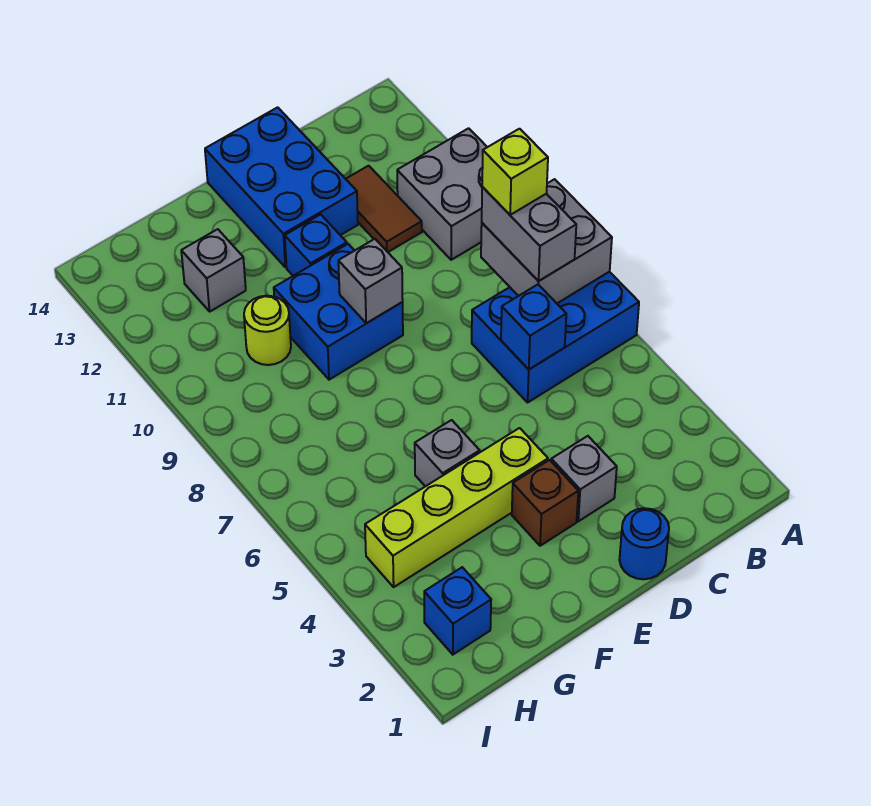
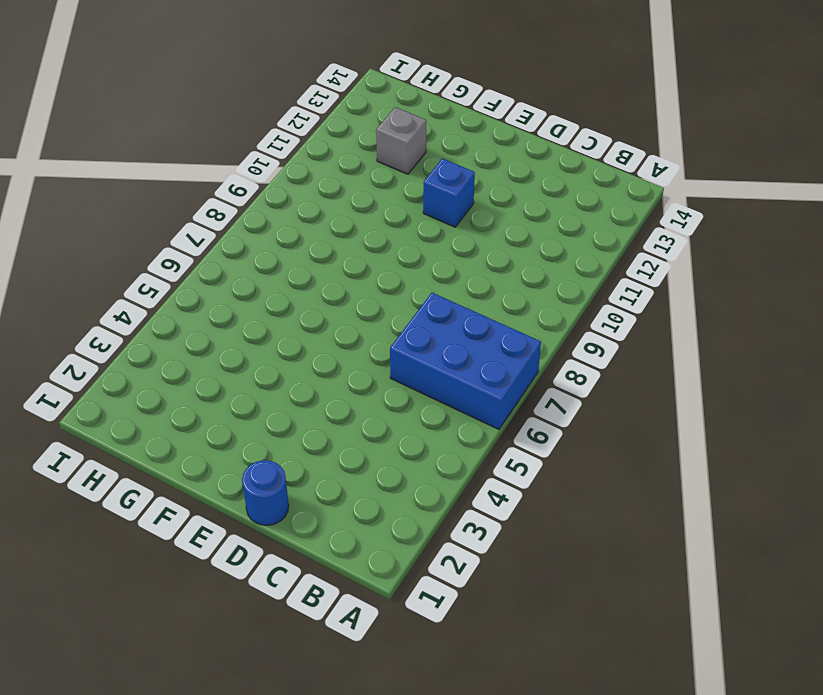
none -> grey brick A10:B11 level 1
none -> brown tile C11:C12 level 1
none -> grey brick D3 level 1

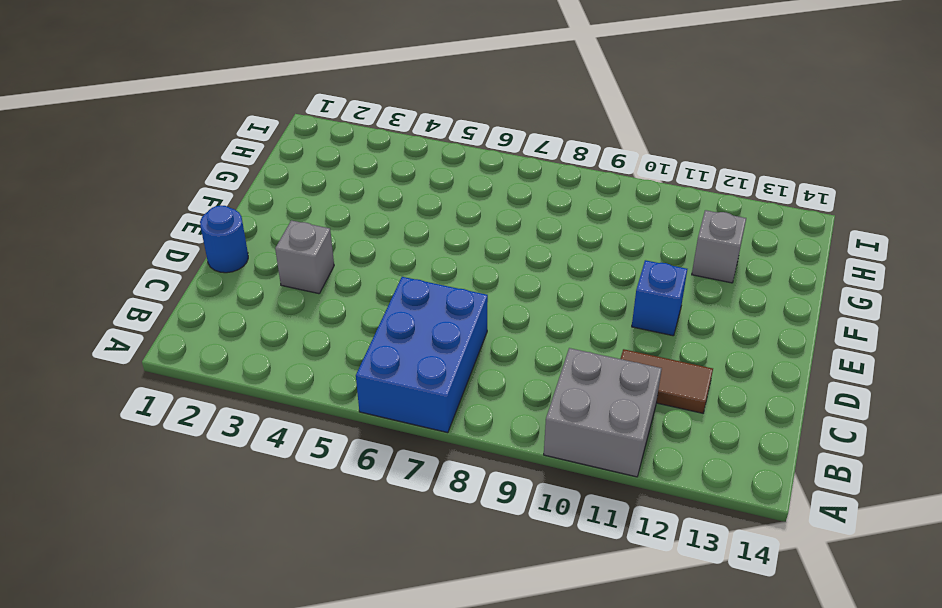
none -> blue brick D12:E14 level 1
none -> brown brick E3 level 1
none -> lime brick E4:H4 level 1

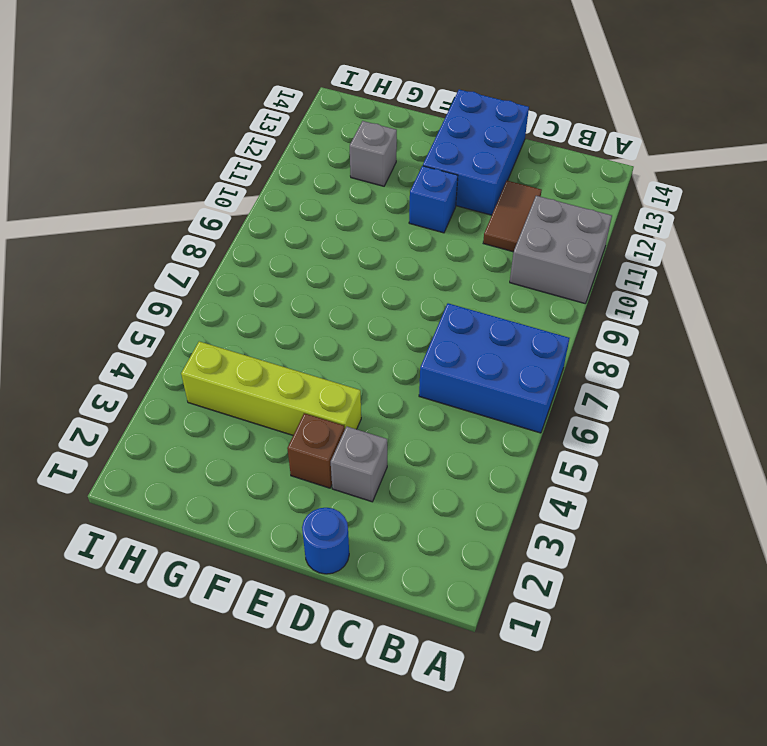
none -> blue brick E9:F10 level 1
none -> grey brick F5 level 1
none -> lime round brick G10 level 1

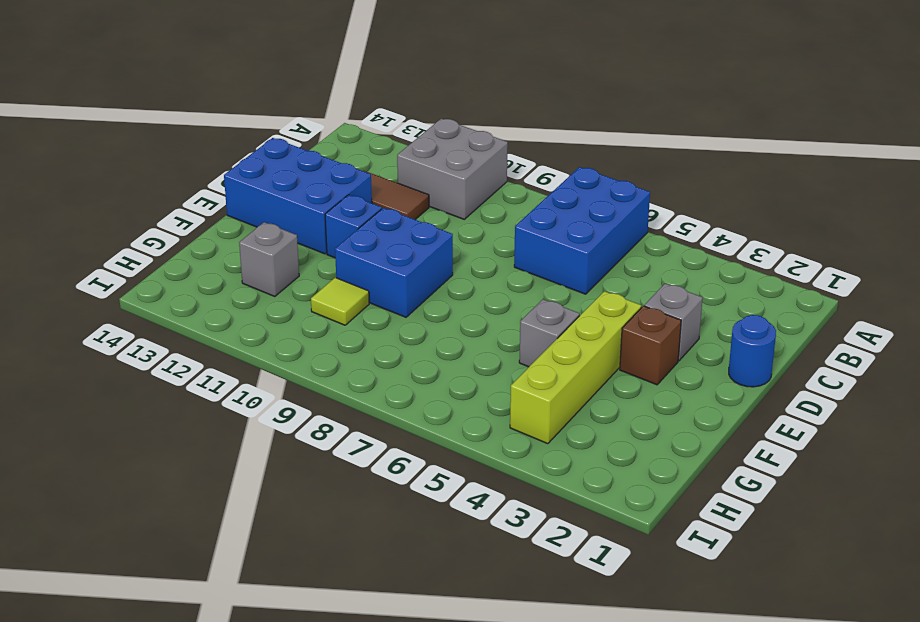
lime tile G10 level 1 -> lime round brick G10 level 1
none -> blue brick H2 level 1
none -> grey brick A7:B8 level 2
none -> blue brick C6 level 2

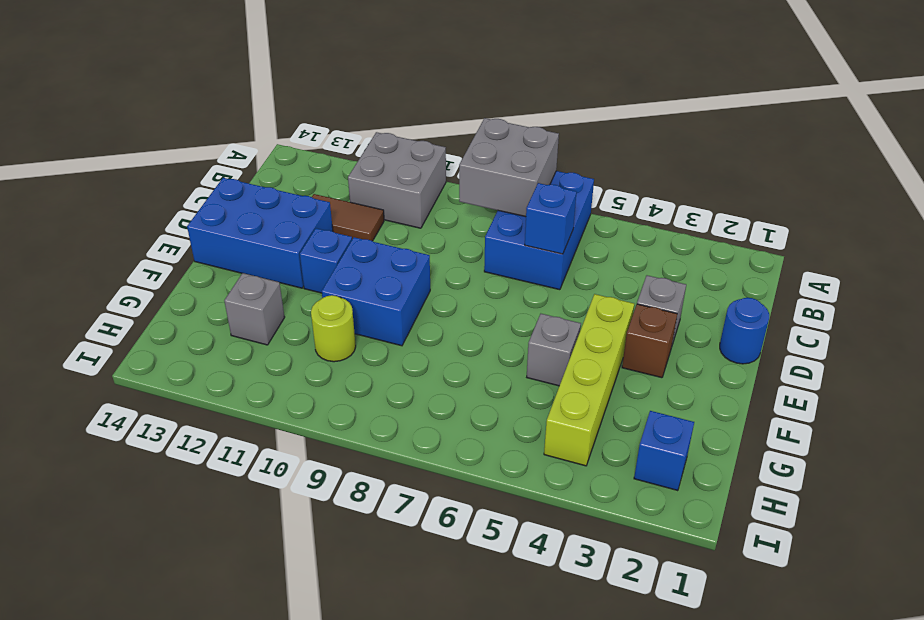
none -> grey brick E9 level 2
none -> grey brick B7:B8 level 3
none -> lime brick B8 level 4

